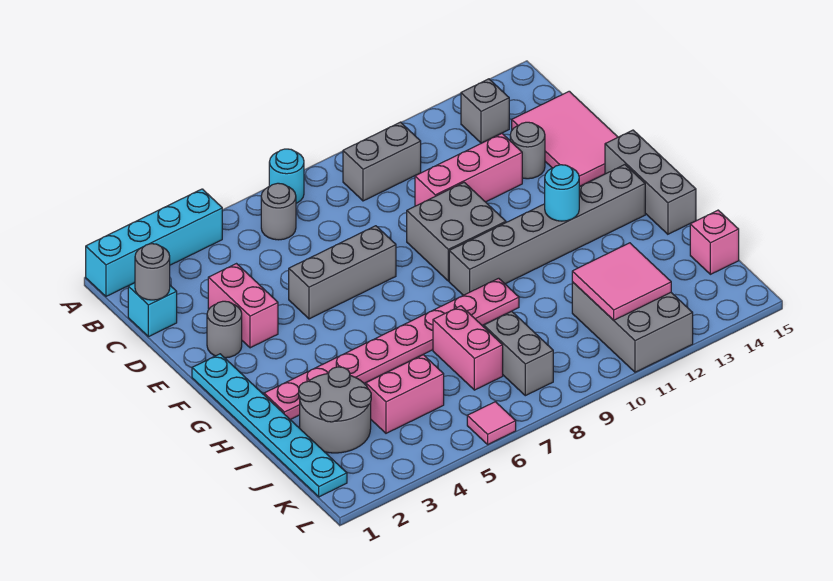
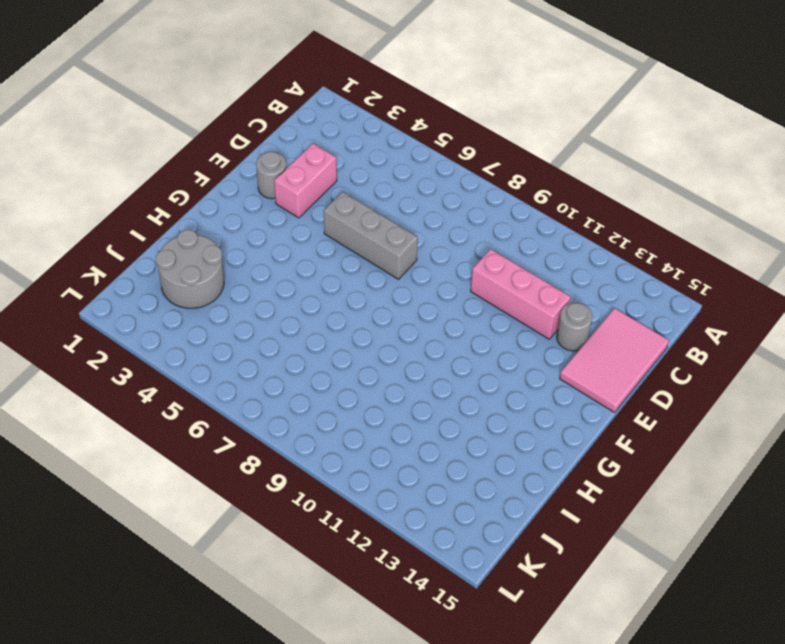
none -> cyan brick A1:A4 level 1
none -> cyan round brick A7 level 1
none -> grey round brick B6 level 1

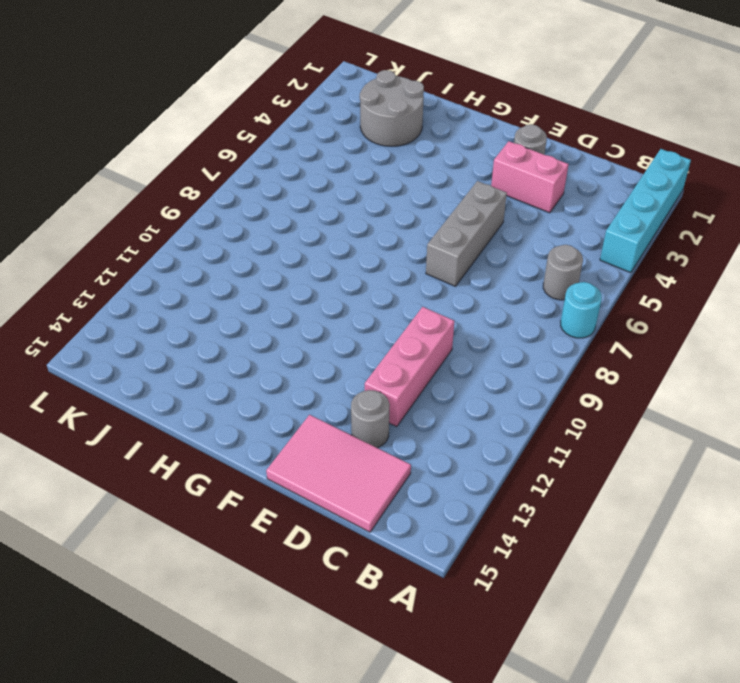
none -> grey brick B9:B10 level 1
none -> grey brick B13 level 1
none -> cyan brick C1 level 1

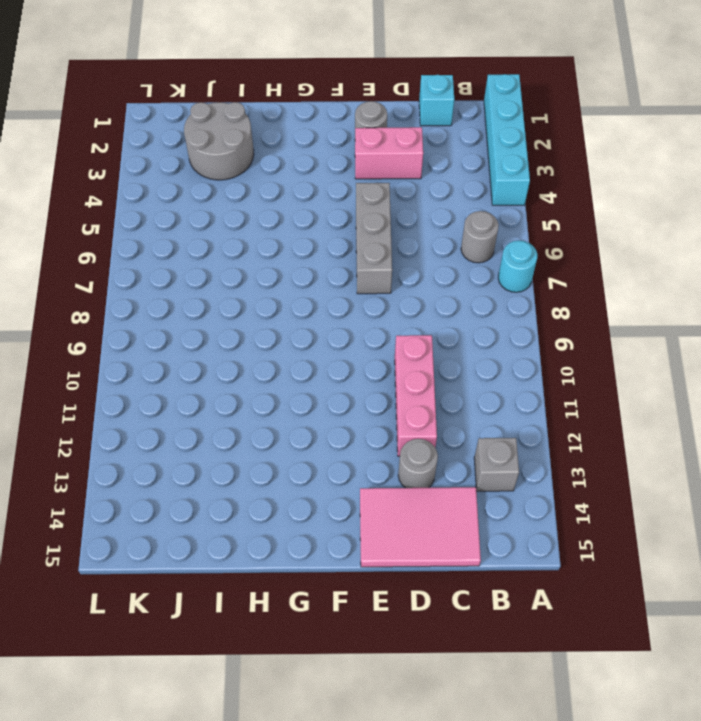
none -> grey brick B9:B10 level 1
none -> grey brick E9:F10 level 1
none -> cyan plate F1:K1 level 1

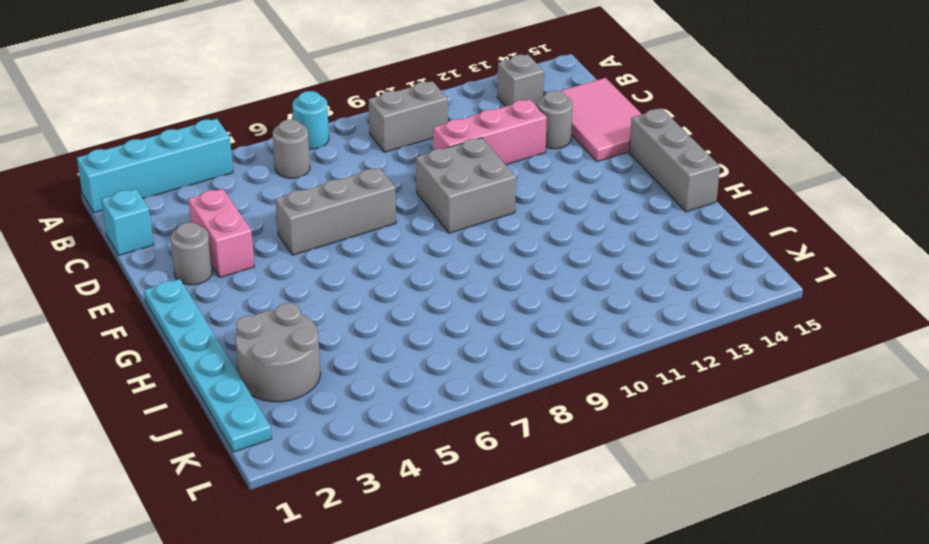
none -> grey brick G9:G14 level 1
none -> pink plate H2:H9 level 1
none -> pink brick I7:J7 level 1

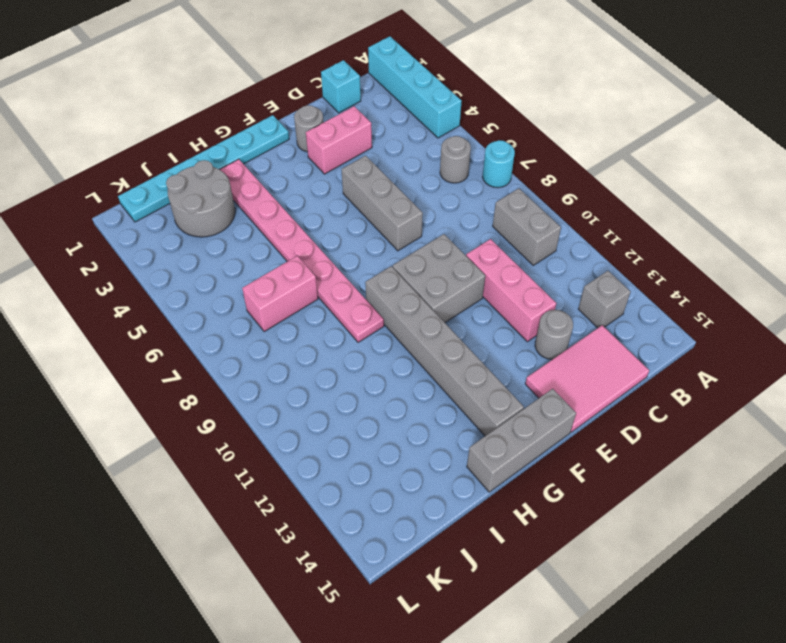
none -> pink brick J4:J5 level 1
none -> grey brick J8:K8 level 1
none -> grey brick J11:L12 level 1

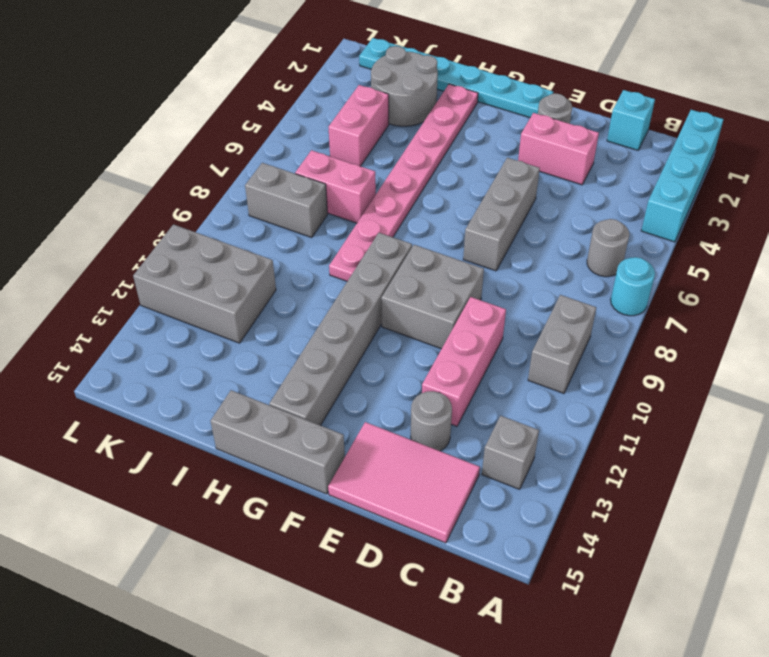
none -> pink brick J15 level 1
none -> pink tile L6 level 1
none -> grey round brick C1 level 2

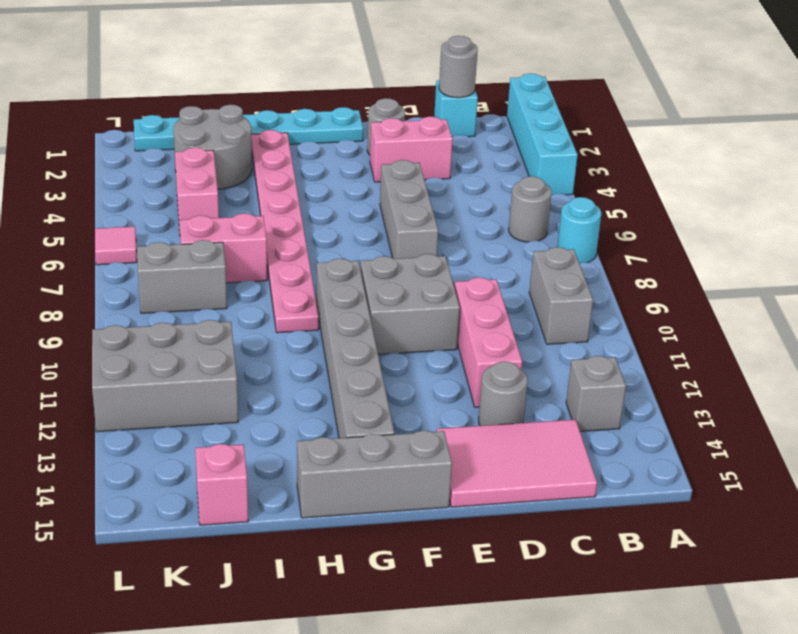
none -> cyan round brick G12 level 2
none -> pink tile J11:K12 level 2

